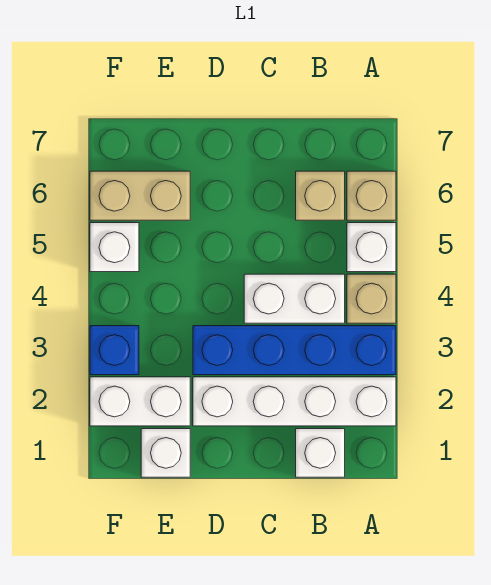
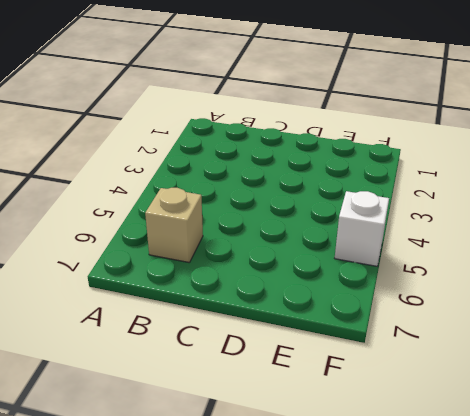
none -> white brick A2:D2 level 1
none -> blue brick A3:D3 level 1
none -> tan brick A4 level 1

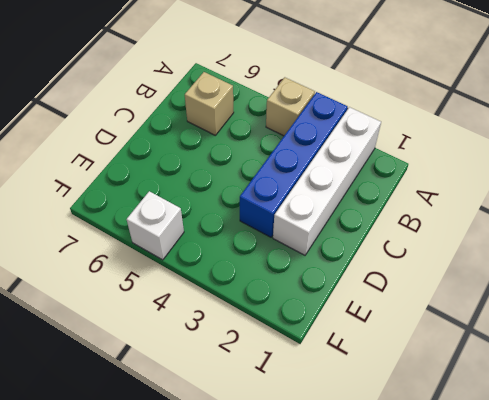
none -> white brick A5 level 1
none -> tan brick A6 level 1
none -> white brick B1 level 1

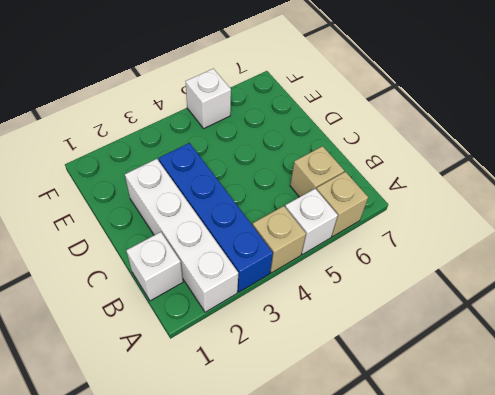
none -> white brick B4:C4 level 1
none -> white brick E1 level 1
none -> white brick E2:F2 level 1

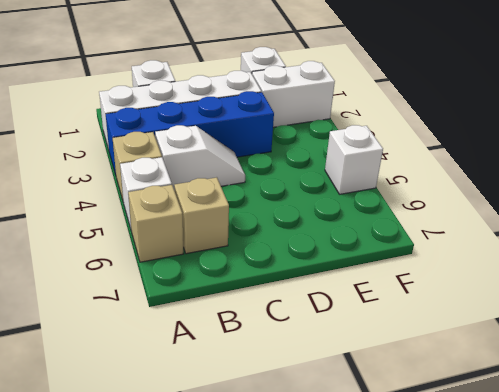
white slope B4:C4 level 1 top B -> white brick B4:C4 level 1
none -> tan brick E6:F6 level 1
none -> blue brick F3 level 1

